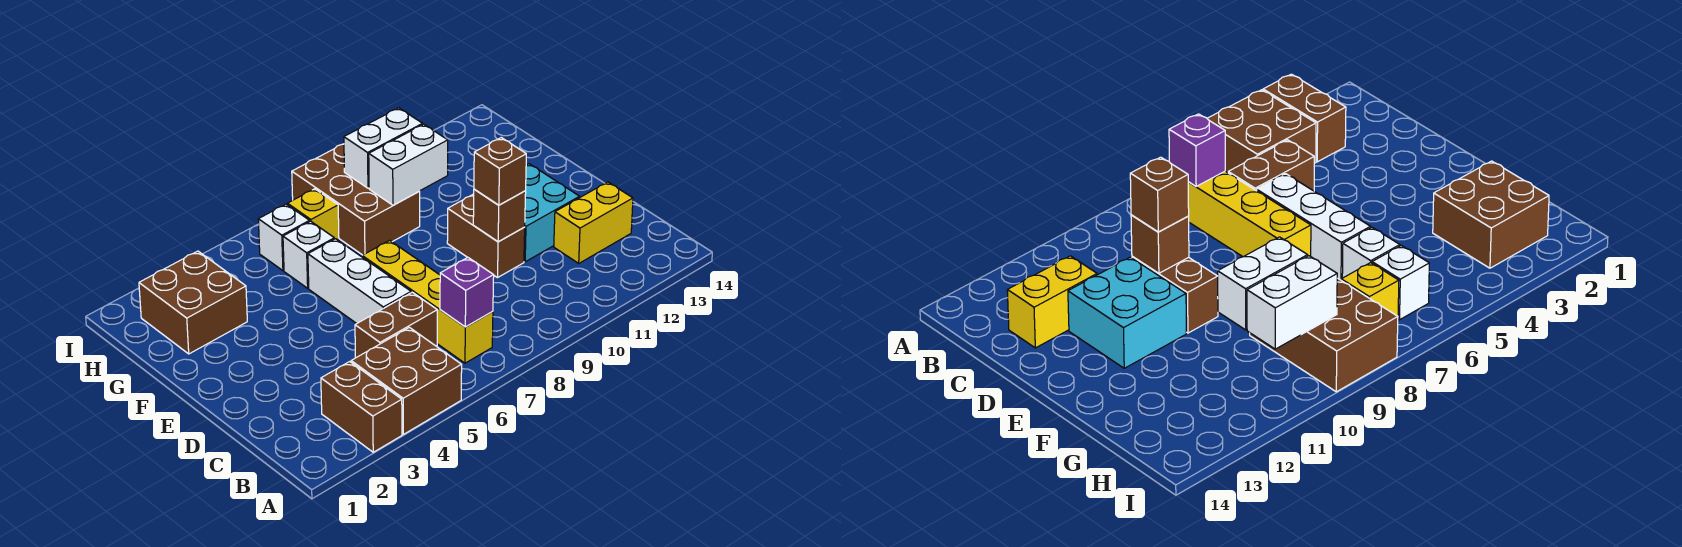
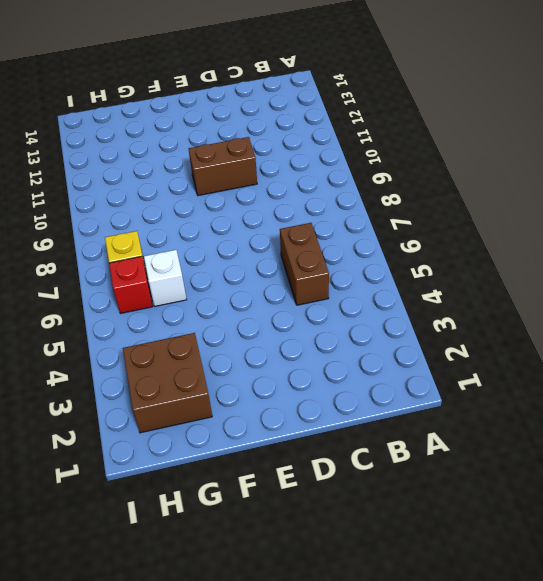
red brick H6 level 1 -> white brick H6 level 1
none -> brown brick A3:B3 level 1
none -> brown brick A4:B5 level 1
none -> yellow brick B7:E7 level 1

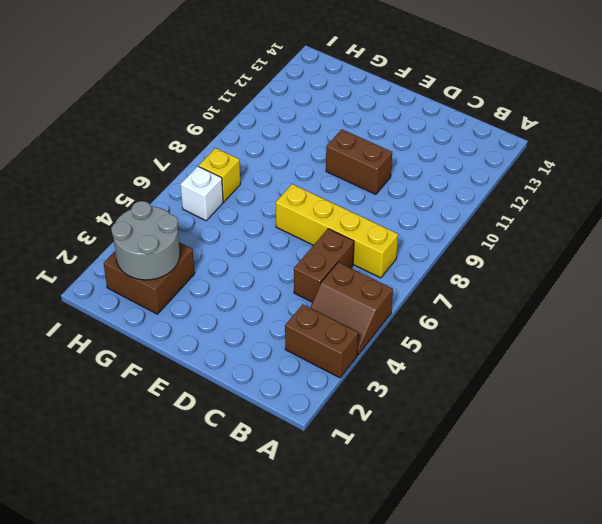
brown slope A4:B5 level 1 top 5 -> brown brick A4:B5 level 1
grey round brick G2:H3 level 2 -> none
none -> yellow brick C12:C13 level 1
none -> white brick D6:F6 level 1
none -> cyan brick D11:E12 level 1

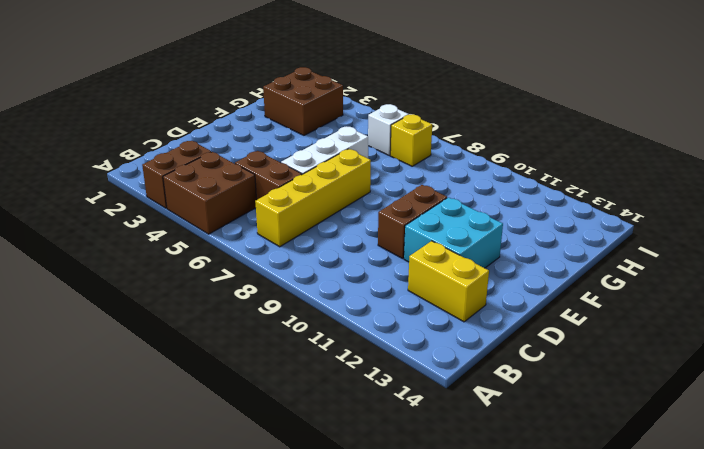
none -> white brick G6 level 1
none -> brown brick G8:I9 level 1
none -> purple brick B7 level 2

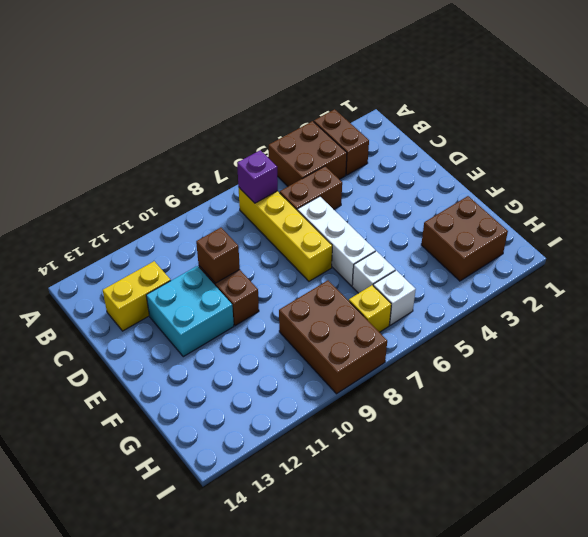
none -> white brick G9:G10 level 2
none -> white brick H9:H10 level 2
none -> brown brick D10 level 3

